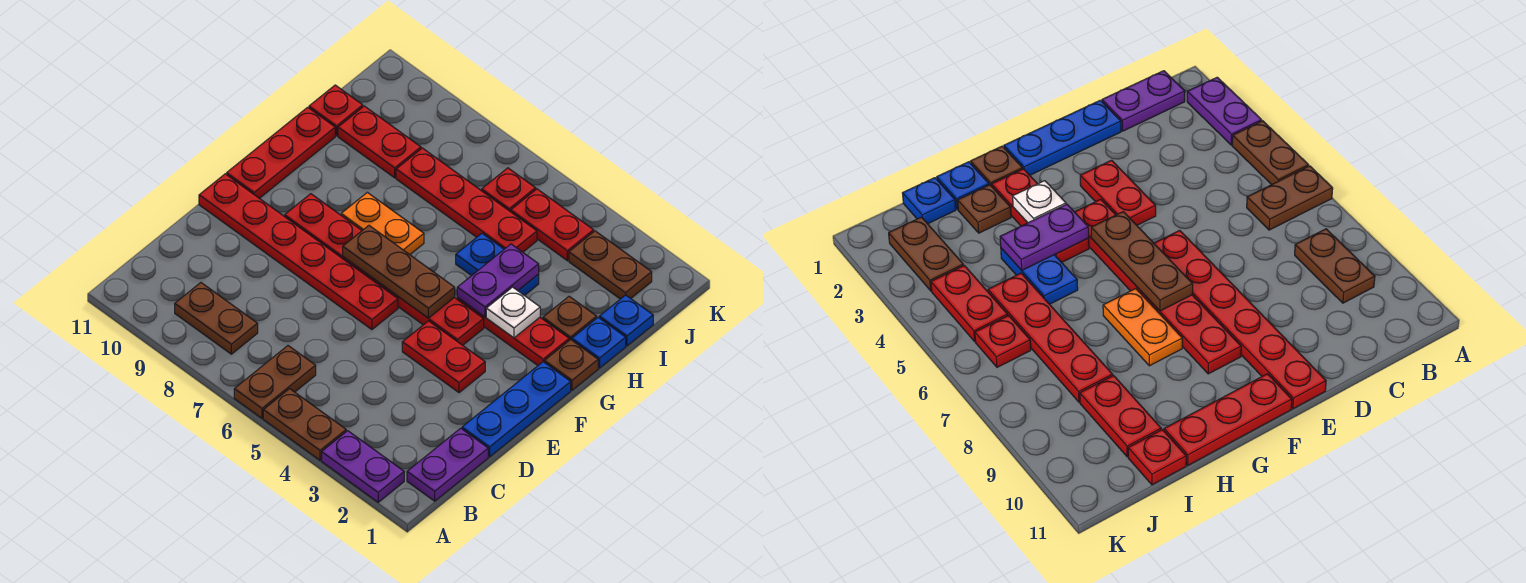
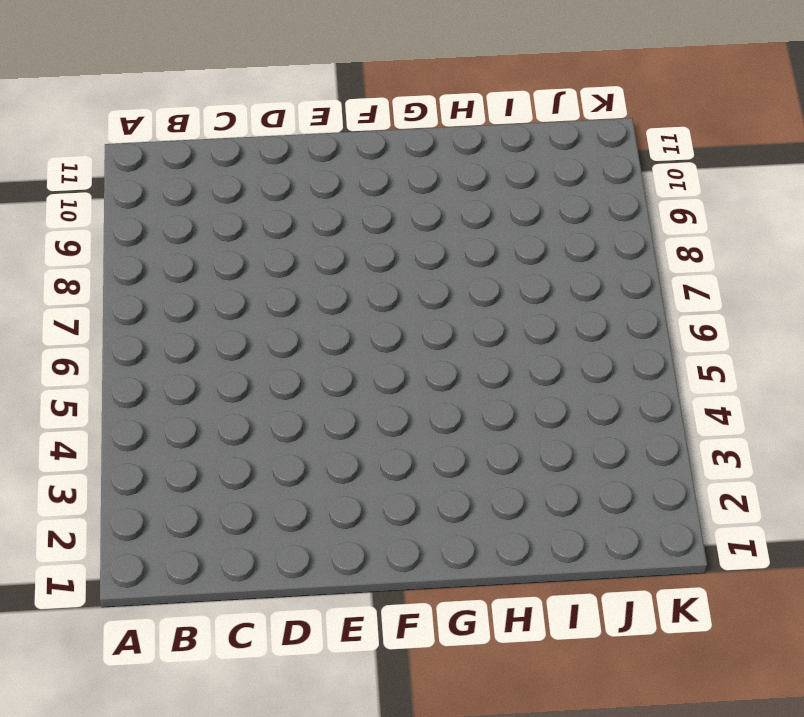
none -> purple plate A2:A3 level 1
none -> brown plate A4:A5 level 1
none -> brown plate A6:B6 level 1

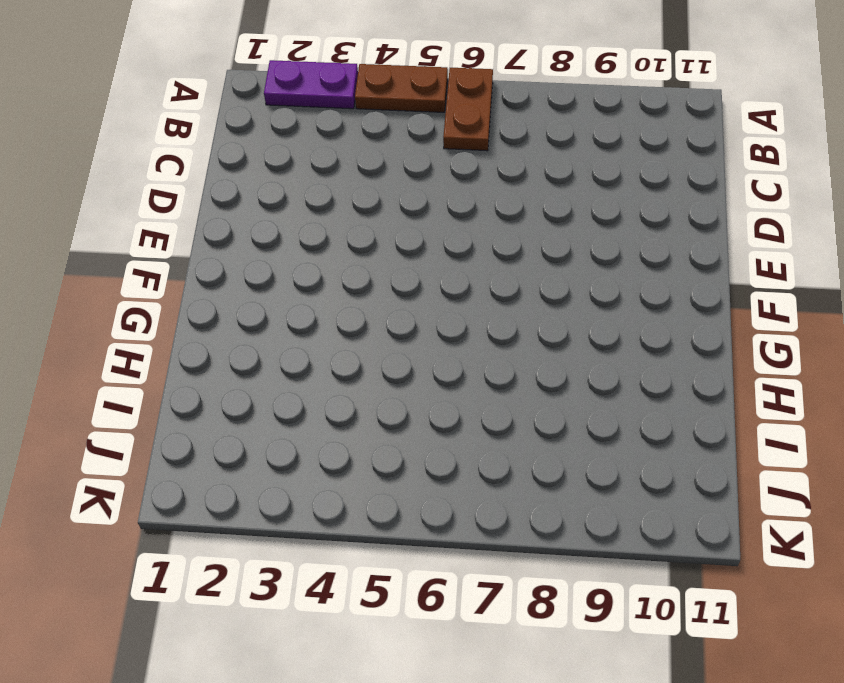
none -> purple plate B1:C1 level 1
none -> brown plate B8:B9 level 1
none -> blue plate D1:F1 level 1

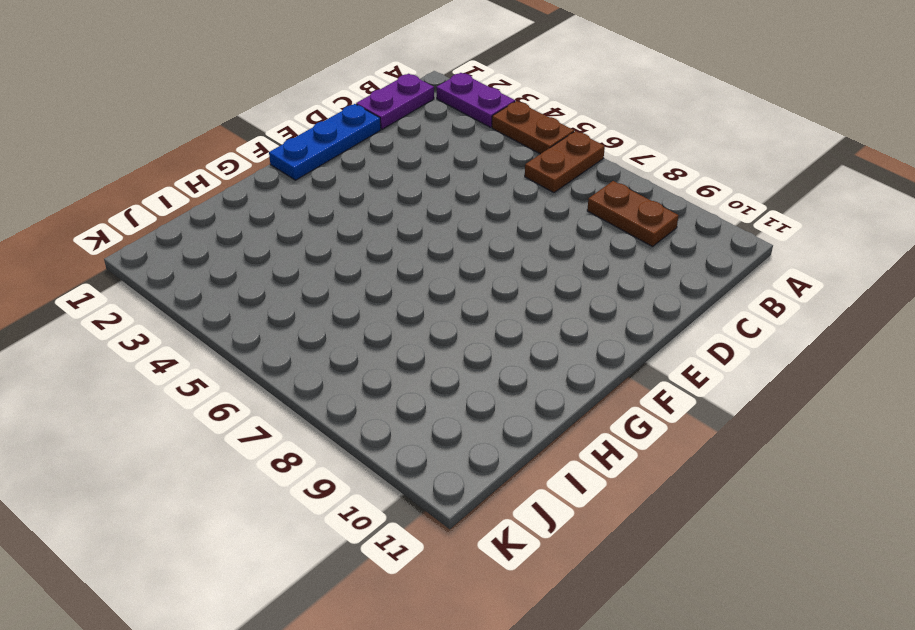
none -> red plate E3:E4 level 1
none -> red plate E6:E11 level 1
none -> red plate F4:F9 level 1

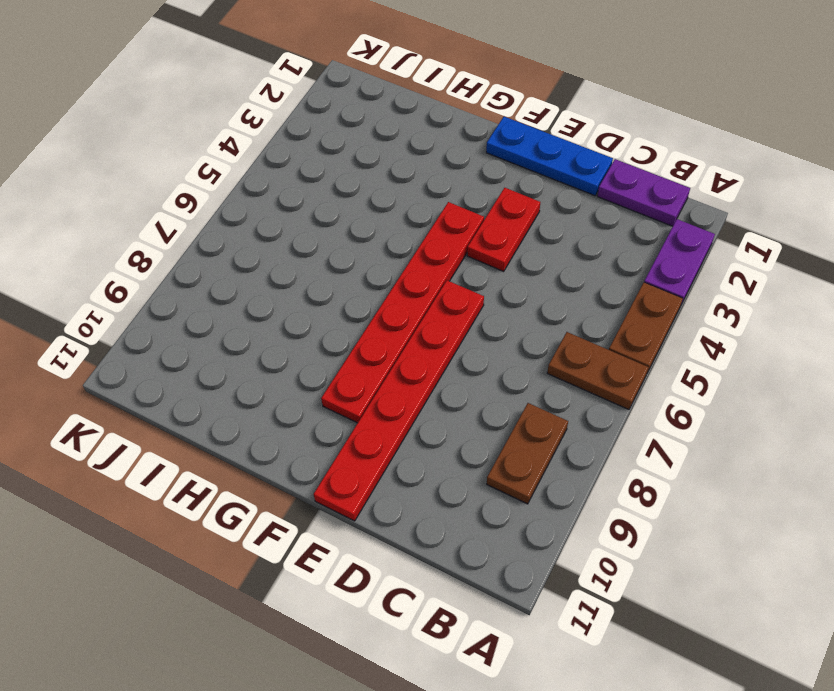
none -> red plate F11:H11 level 1
none -> brown plate G1 level 1
none -> red plate G2:G4 level 1

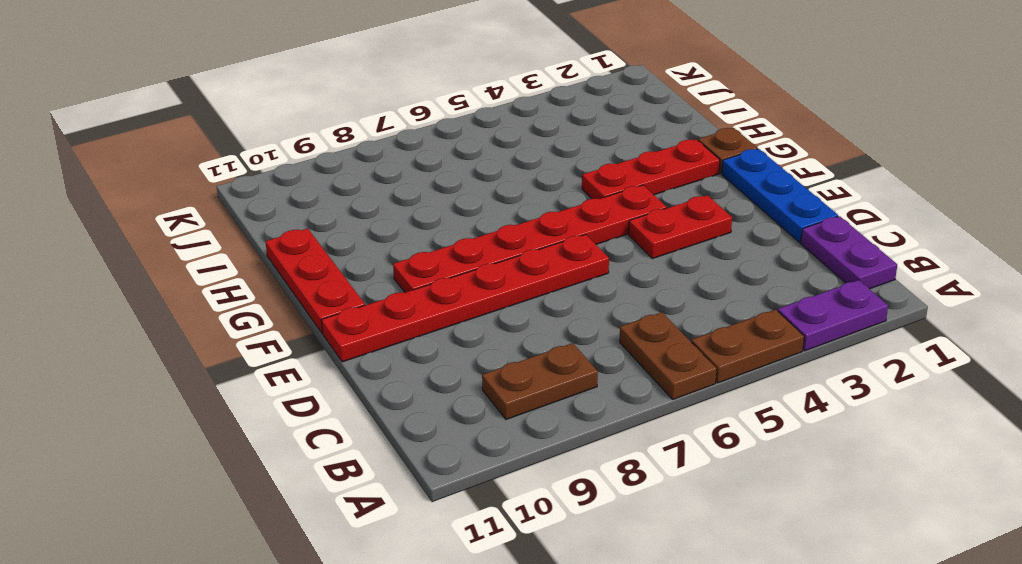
none -> orange plate G7:G8 level 1
none -> blue plate H1 level 1
none -> brown plate H2 level 1

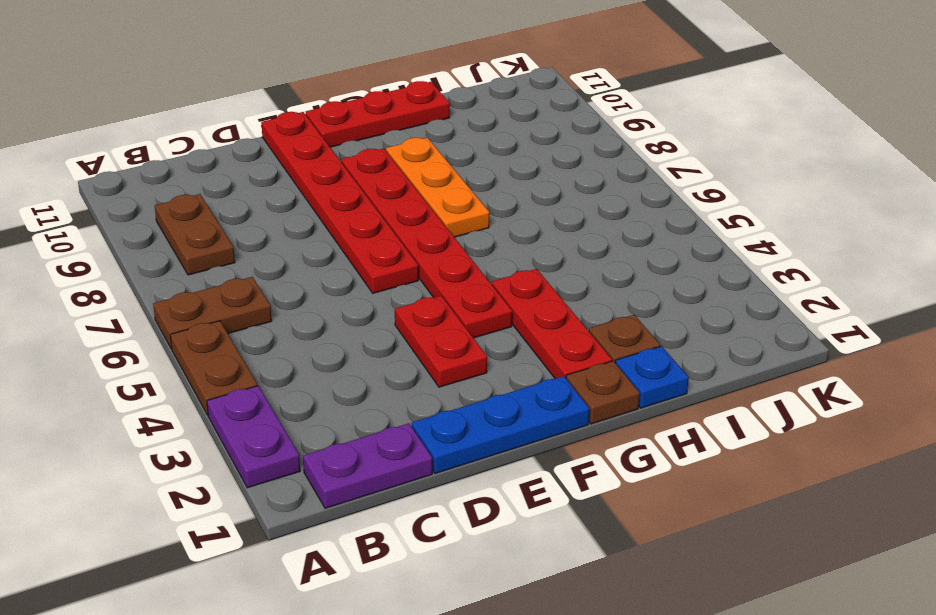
orange plate G7:G9 level 1 -> orange plate G7:G8 level 1
none -> blue plate H4:H5 level 1
none -> blue plate I1 level 1
none -> red plate I5:I8 level 1

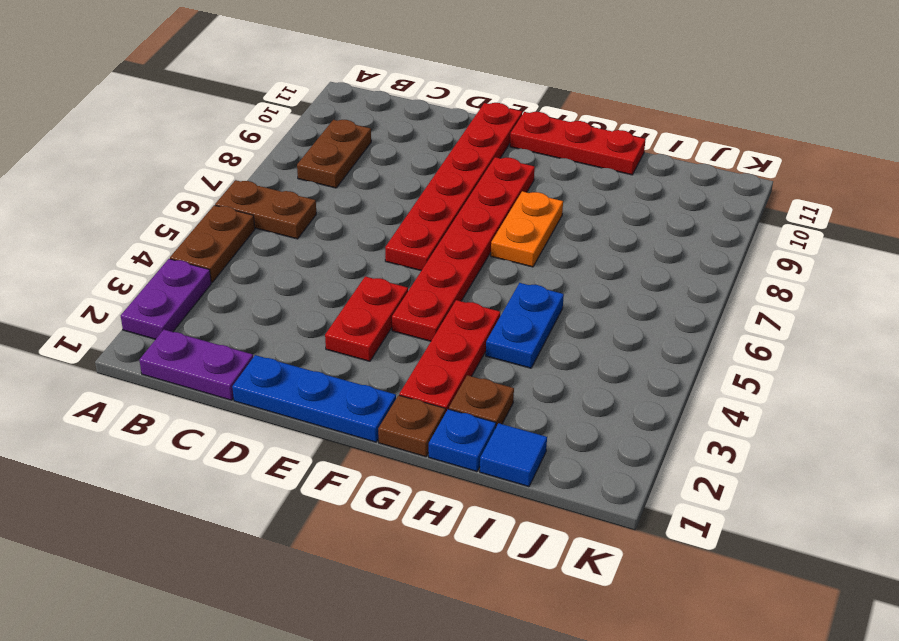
blue tile I1 level 1 -> blue plate I1 level 1
none -> red plate I5:I8 level 1
none -> red plate I9:I10 level 1
none -> red plate I11 level 1

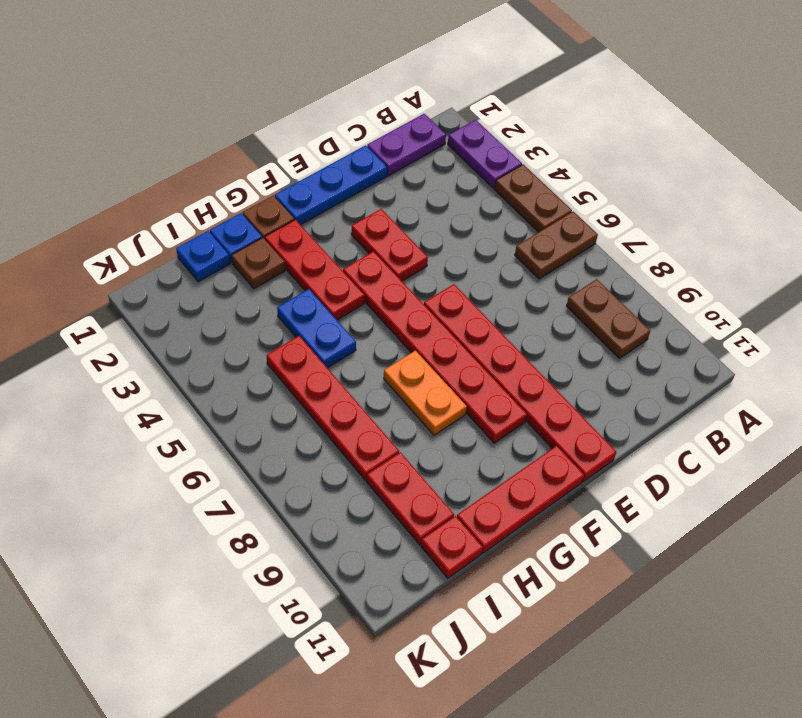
none -> brown plate J2:J3 level 1
none -> red plate J4:J5 level 1
none -> red plate J6 level 1

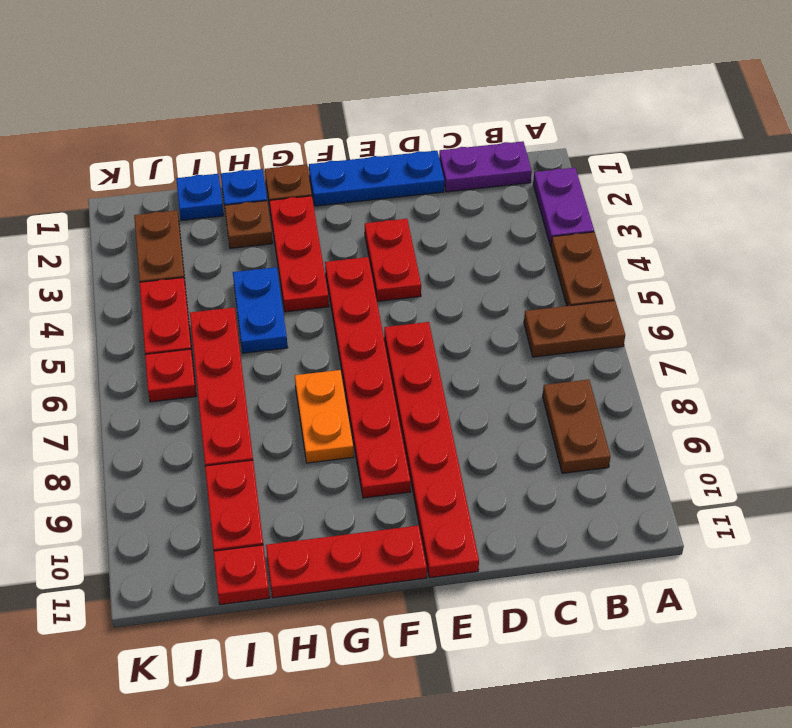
none -> brown plate F5:F7 level 2
none -> white plate G3 level 2
none -> purple plate G4:H4 level 2

